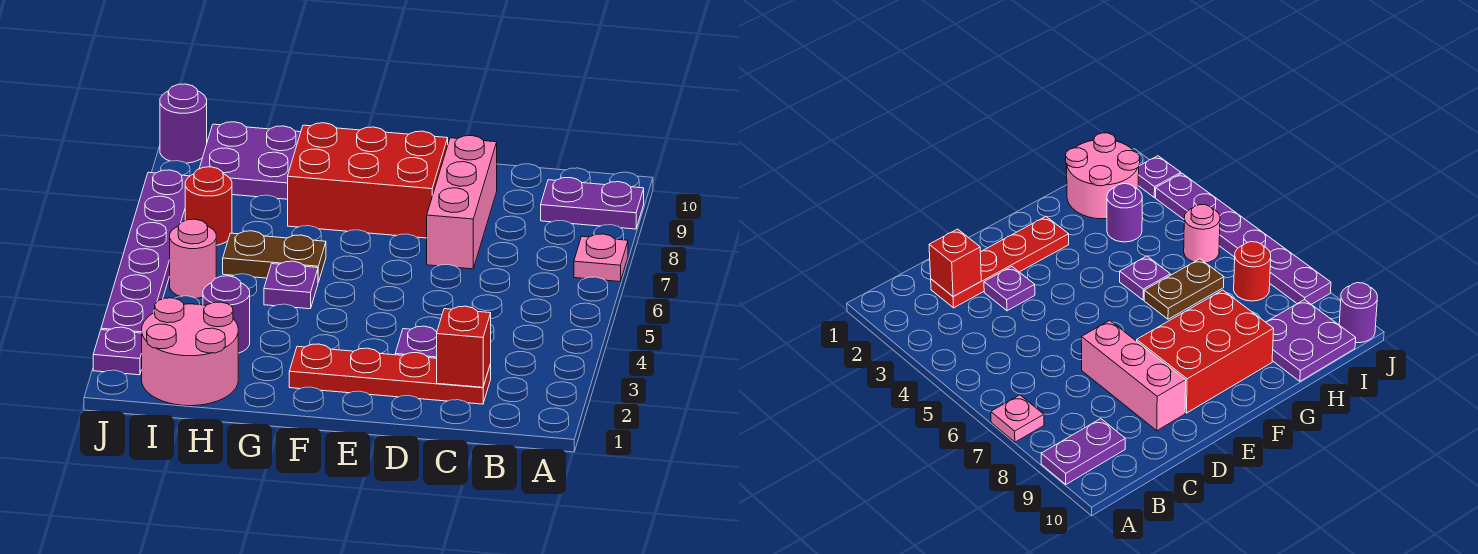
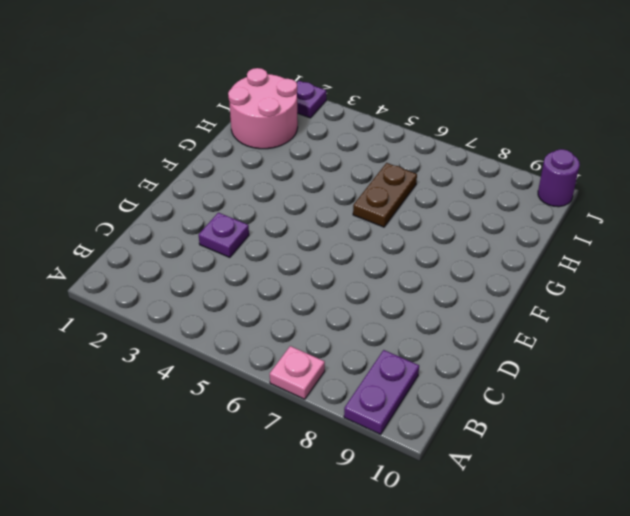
none -> red plate C2:F2 level 1
none -> pink brick D7:D9 level 1
none -> red brick E8:G9 level 1

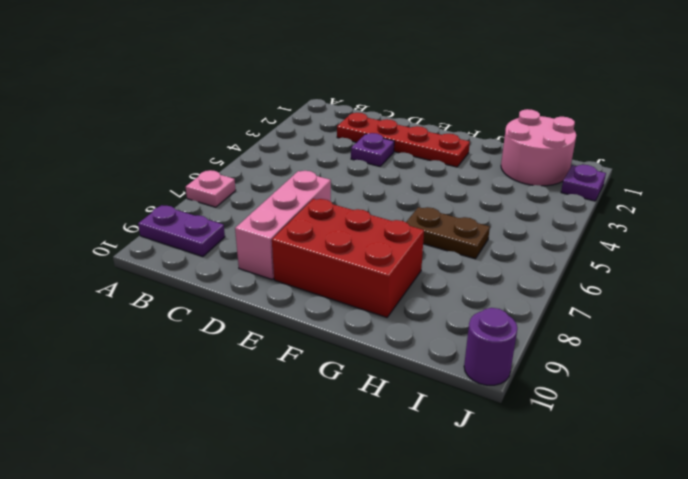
none -> purple plate G5 level 1
none -> purple round brick H3 level 1
none -> purple plate H9:I10 level 1

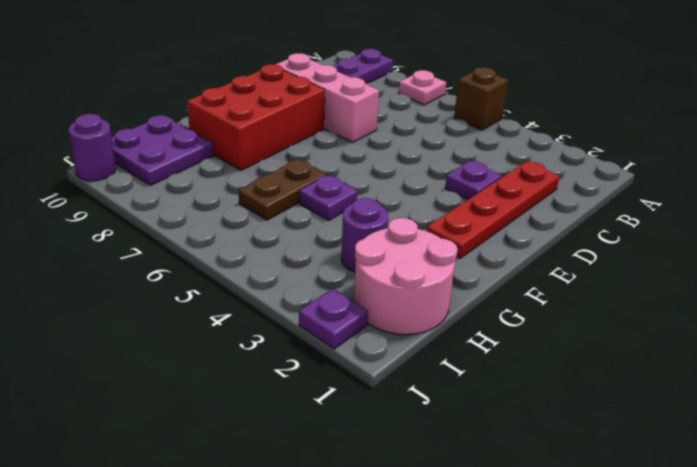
brown brick A5 level 1 -> none
none -> pink round brick I5 level 1
none -> red round brick I7 level 1
none -> purple plate J3:J8 level 1

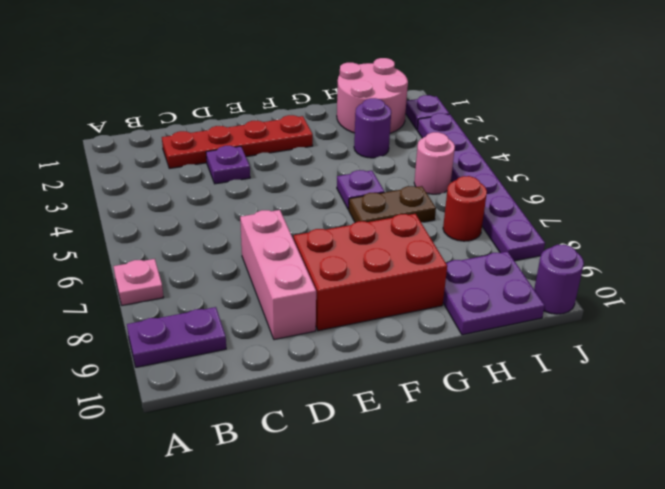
none -> red brick C2 level 2

